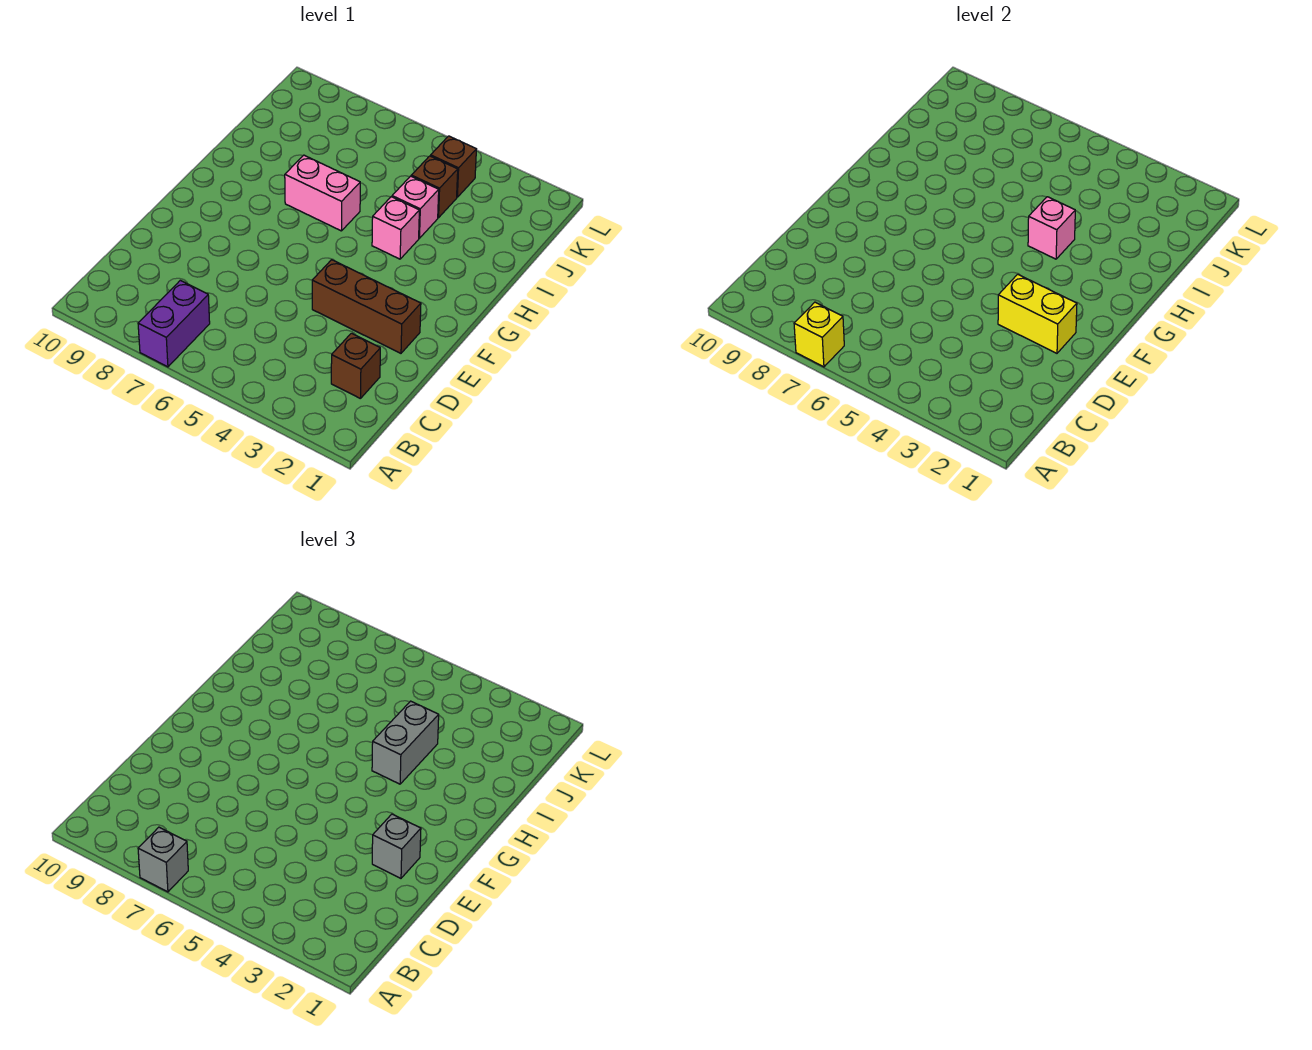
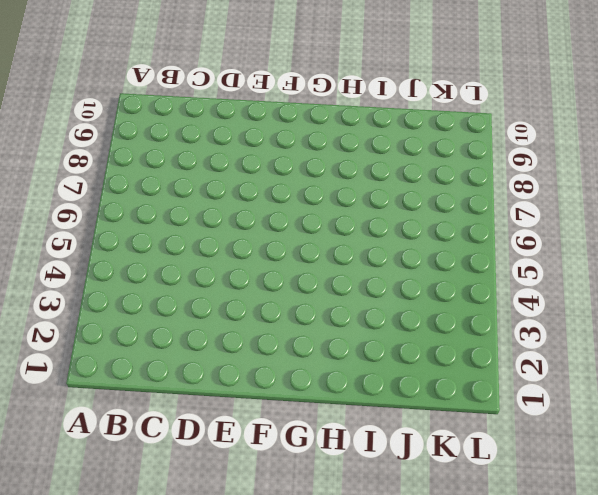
none -> purple brick A7:B7 level 1
none -> brown brick C2 level 1
none -> brown brick E2:E4 level 1

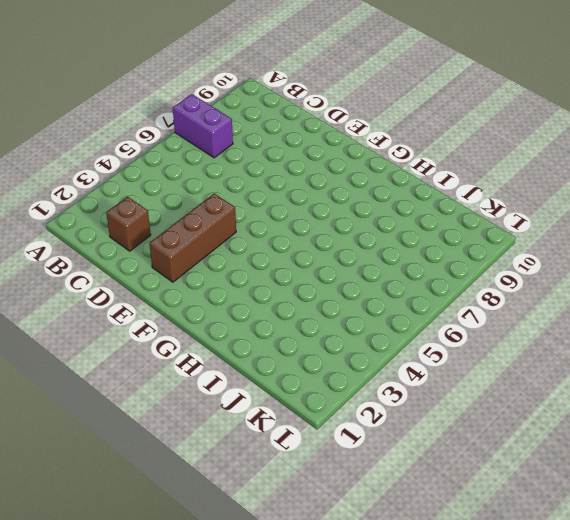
none -> pink brick H4 level 1
none -> pink brick H6:H7 level 1
none -> pink brick I4 level 1

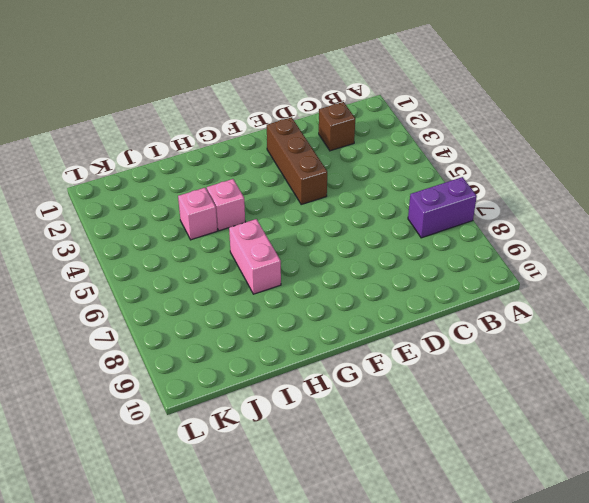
none -> brown brick J4 level 1
none -> brown brick K4 level 1
none -> yellow brick A7 level 2

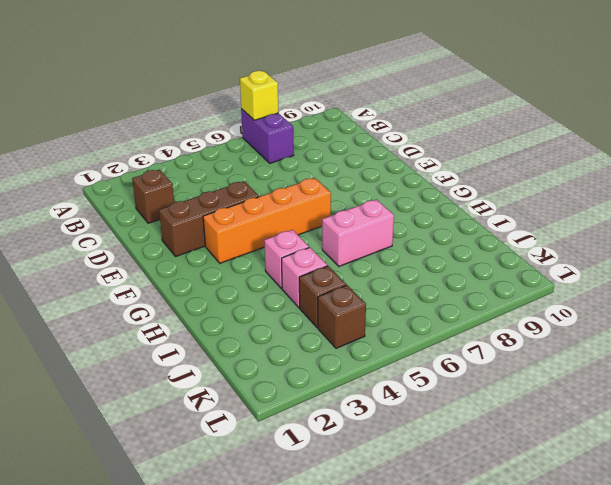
orange brick F3:F6 level 1 -> none
none -> yellow brick E2:E3 level 2
none -> pink brick H4 level 2
none -> grey brick A7 level 3

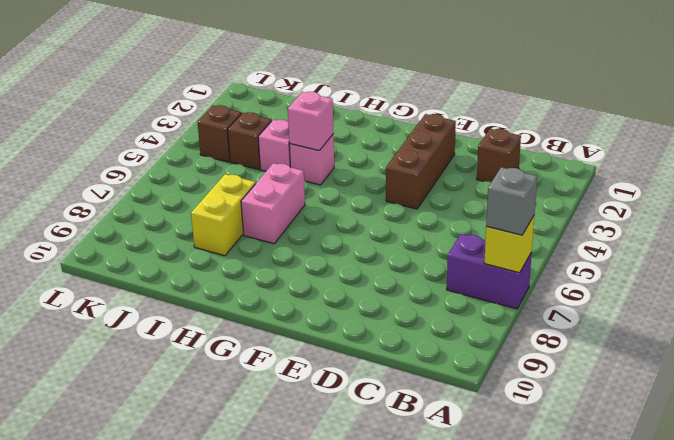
yellow brick I7:I8 level 1 -> yellow brick E2:E3 level 2
none -> grey brick E2 level 3
none -> grey brick H4:I4 level 3

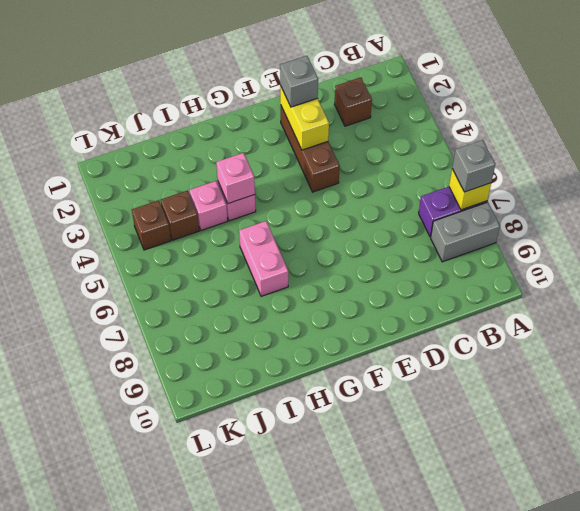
grey brick A8:B8 level 1 -> grey brick H4:I4 level 3

